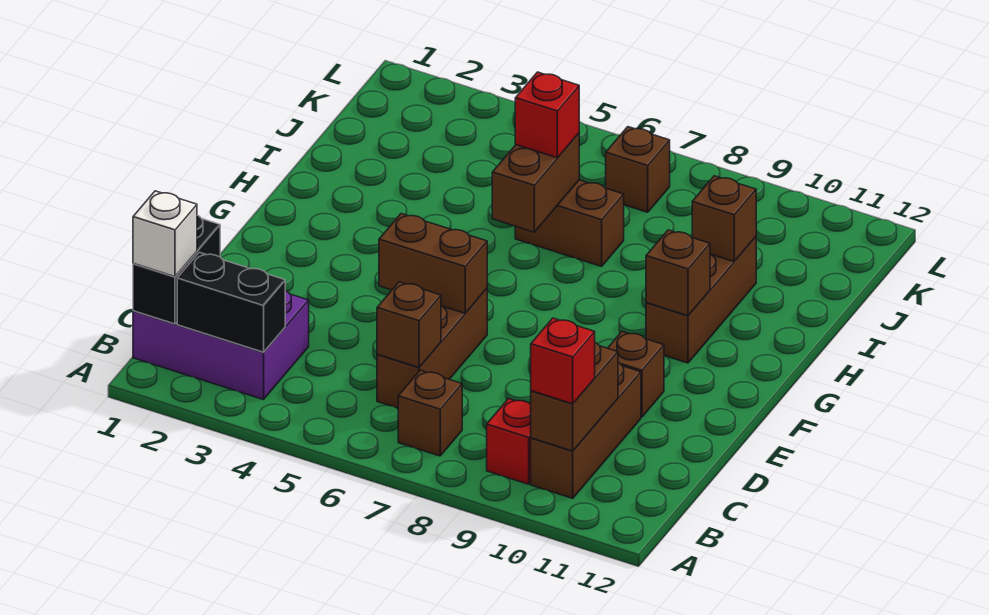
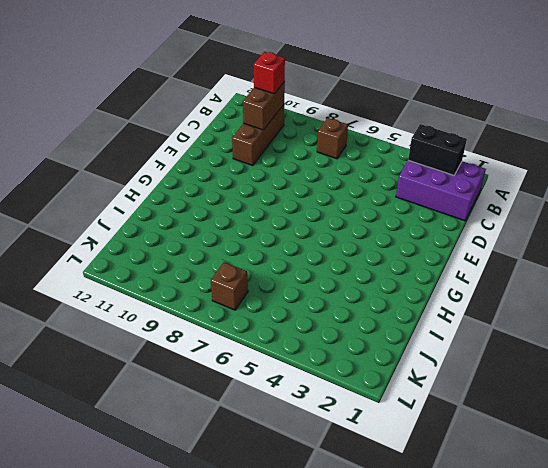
none -> red brick B9 level 1
none -> brown brick C6:E6 level 1
none -> brown brick E10 level 1

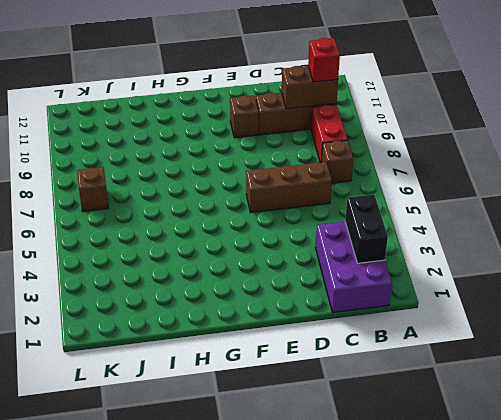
red brick B8:B9 level 1 -> red brick B9 level 1
none -> brown brick G10:I10 level 1
none -> brown brick I6:I7 level 1
none -> black brick B1:C1 level 2

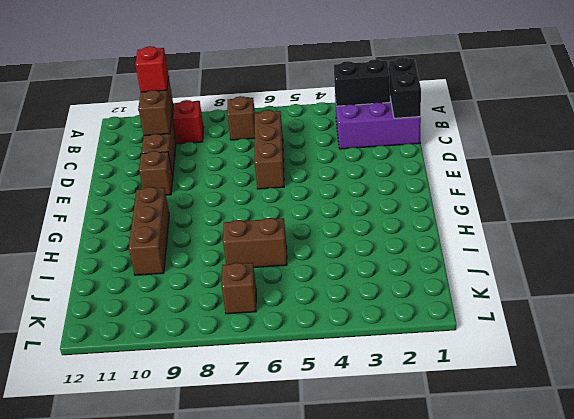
none -> brown brick C6 level 2
none -> brown brick E5:E6 level 2
none -> brown brick G10 level 2

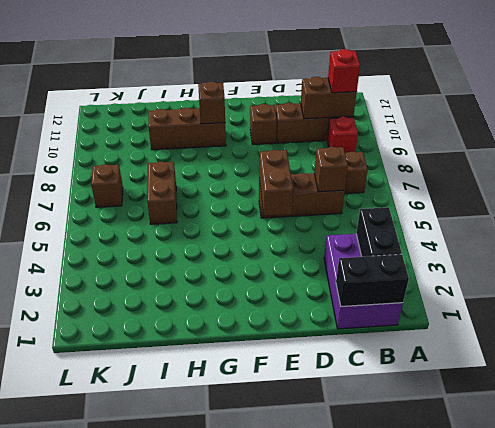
none -> brown brick H6:I6 level 2
none -> brown brick I10 level 2
none -> white brick B1 level 3

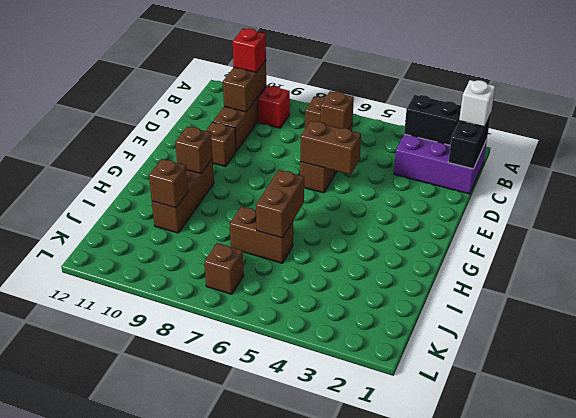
none -> red brick I6 level 3

